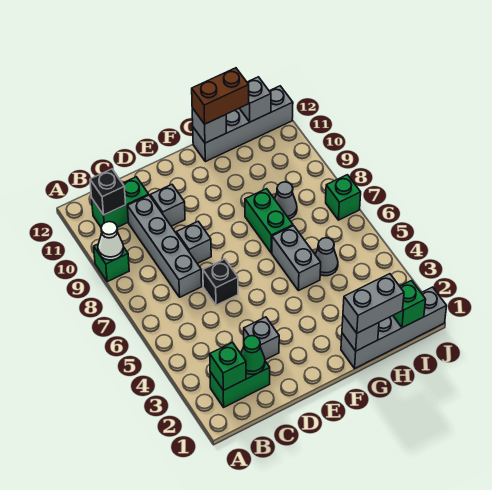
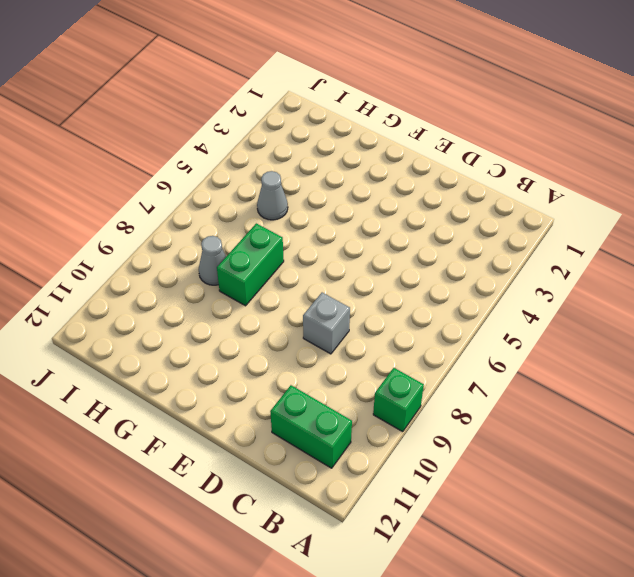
none -> green brick B2:C2 level 1
none -> grey brick C7:C10 level 1
none -> grey brick D3 level 1

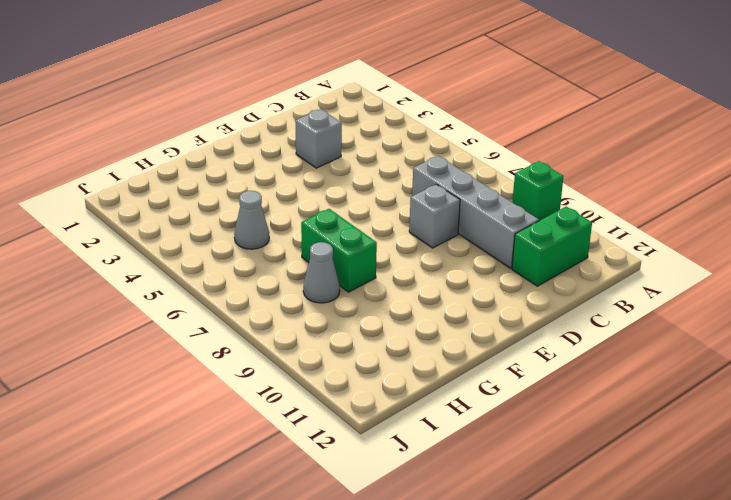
none -> green brick B2:C2 level 1
none -> black brick D6 level 1
none -> grey brick D10 level 1

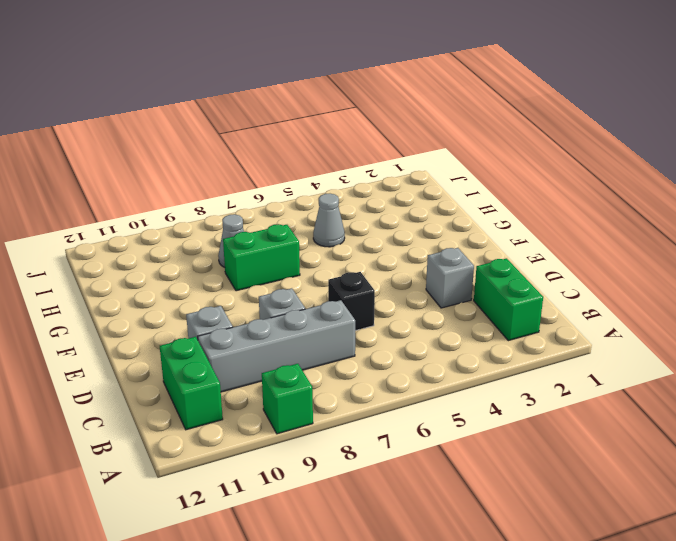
none -> grey brick G1:J1 level 1
none -> grey brick G5:G6 level 1
none -> grey brick G12:J12 level 1

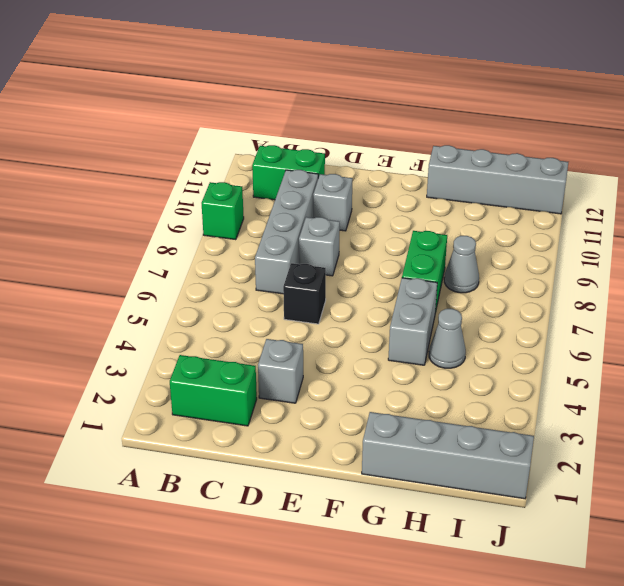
none -> green brick J7 level 1
none -> white cone A9 level 2
none -> green brick B2 level 2

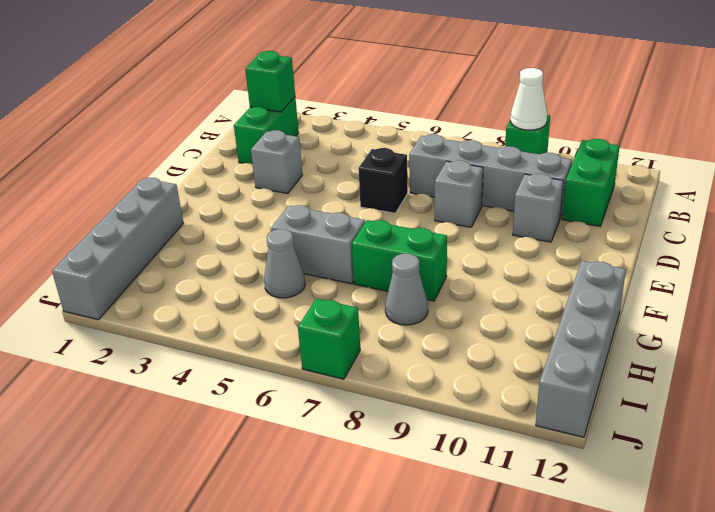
none -> black brick B11 level 2
none -> green cone C2 level 2
none -> grey brick G1 level 2

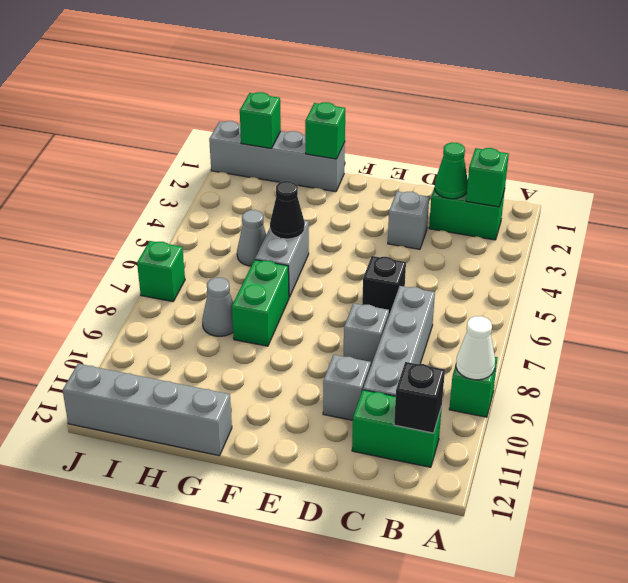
green brick G1 level 2 -> grey brick G1 level 2
black cone G5 level 2 -> none
none -> grey brick G12 level 2
none -> grey brick I12 level 2
none -> grey brick G1:H1 level 3

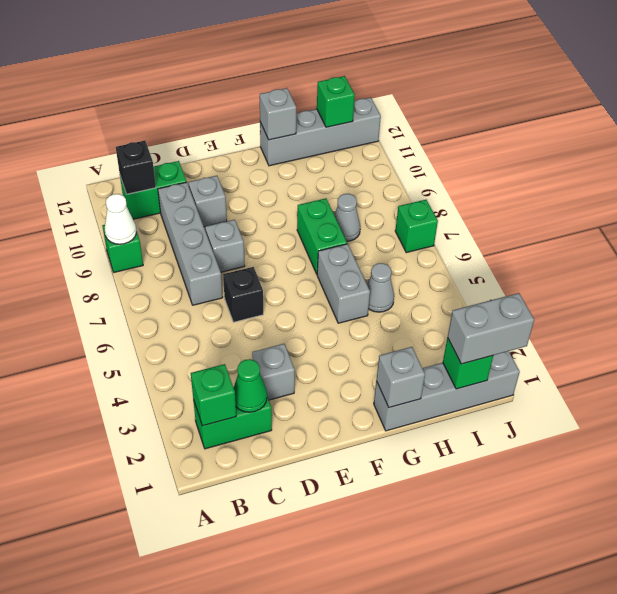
grey brick I1:J1 level 3 -> grey brick G1:H1 level 3
green brick I12 level 2 -> grey brick I12 level 2
none -> brown brick G12:H12 level 3

